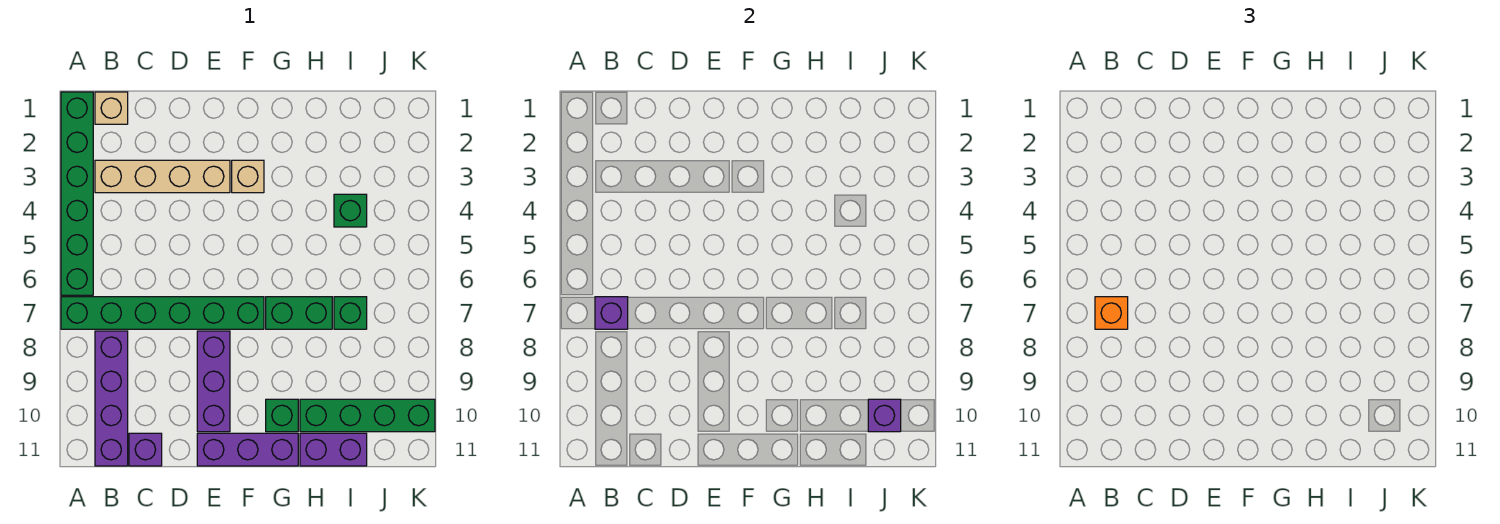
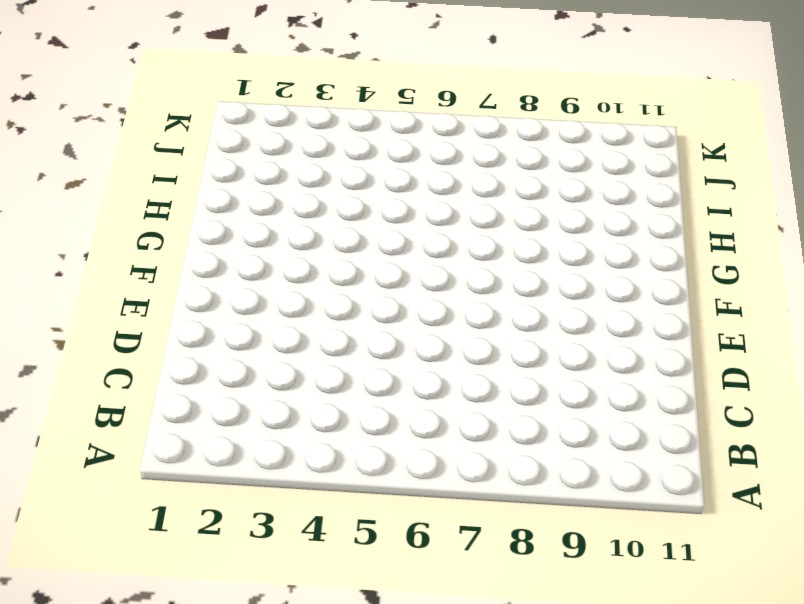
none -> green brick A1:A6 level 1
none -> green brick A7:F7 level 1
none -> tan brick B1 level 1

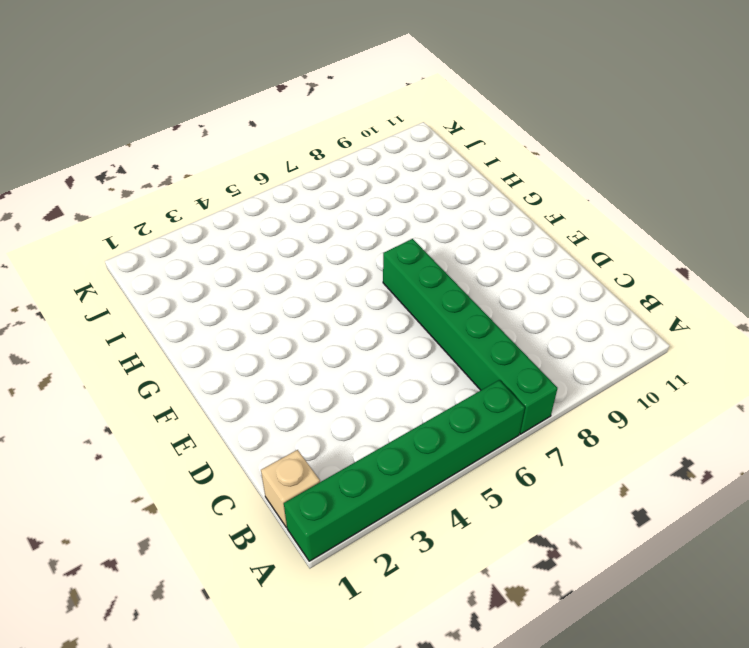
none -> tan brick B3:E3 level 1
none -> purple brick B8:B11 level 1
none -> purple brick C11 level 1

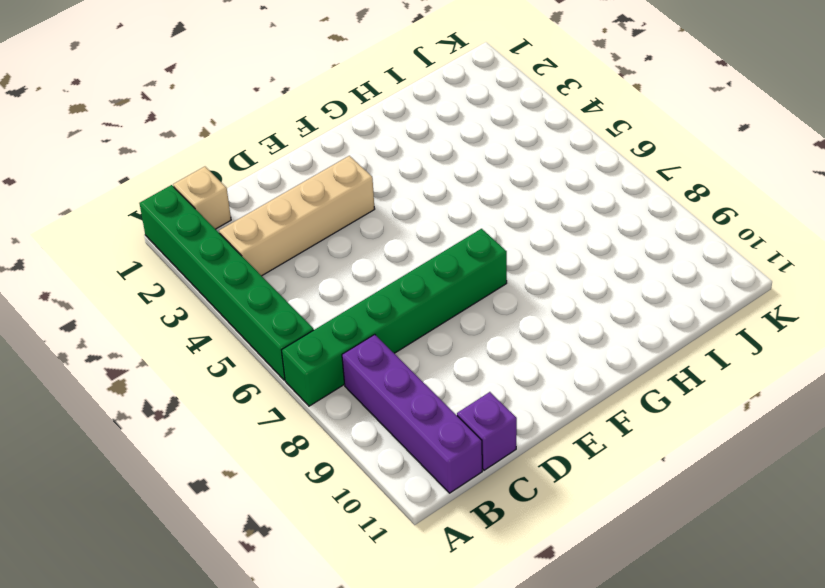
none -> purple brick E8:E10 level 1
none -> purple brick E11:G11 level 1
none -> tan brick F3 level 1

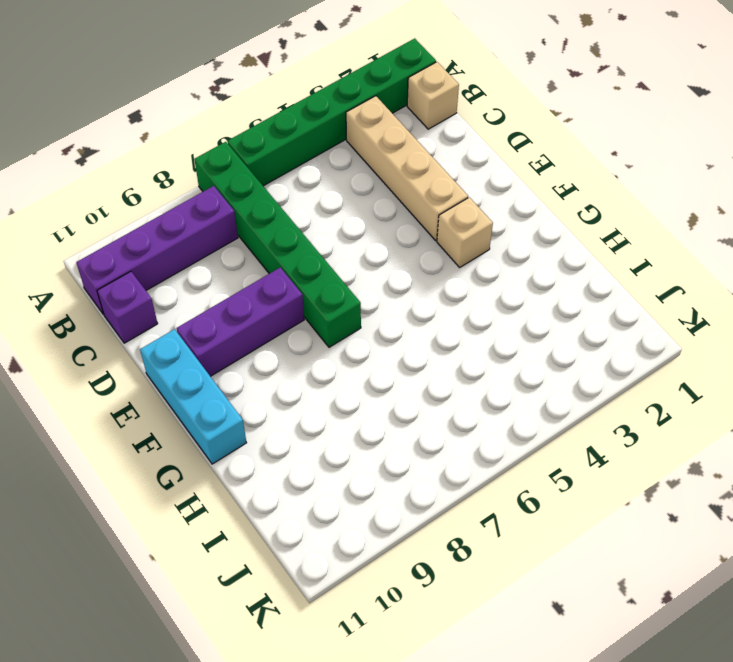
cyan brick E11:G11 level 1 -> purple brick E11:G11 level 1
none -> green brick G7:H7 level 1
none -> green brick G10 level 1
none -> green brick H10:K10 level 1

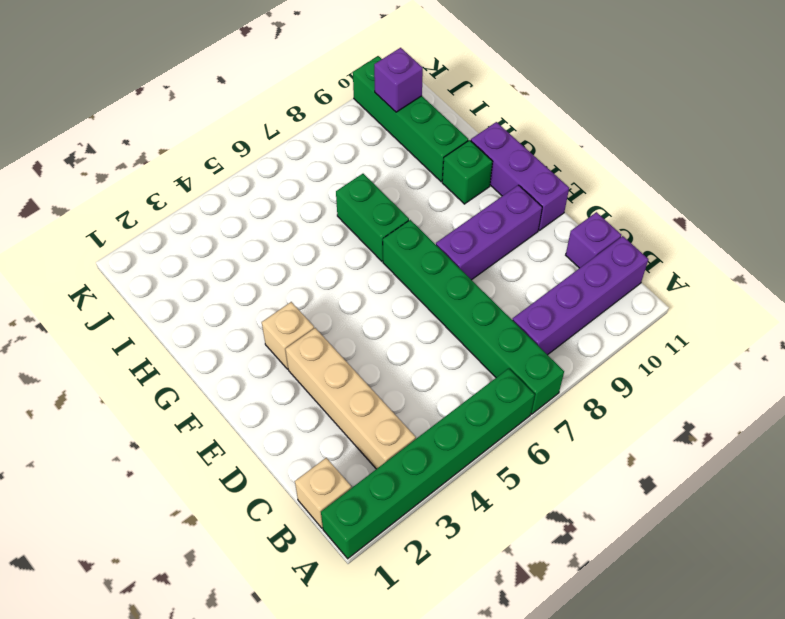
none -> purple brick H11:I11 level 1
none -> green brick I4 level 1
none -> green brick I7 level 1

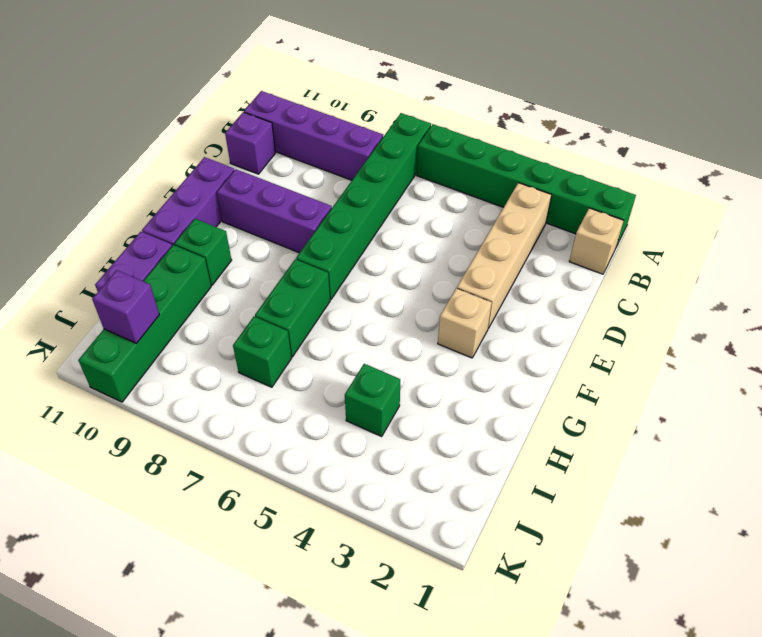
none -> purple brick B7 level 2
none -> orange brick B7 level 3

